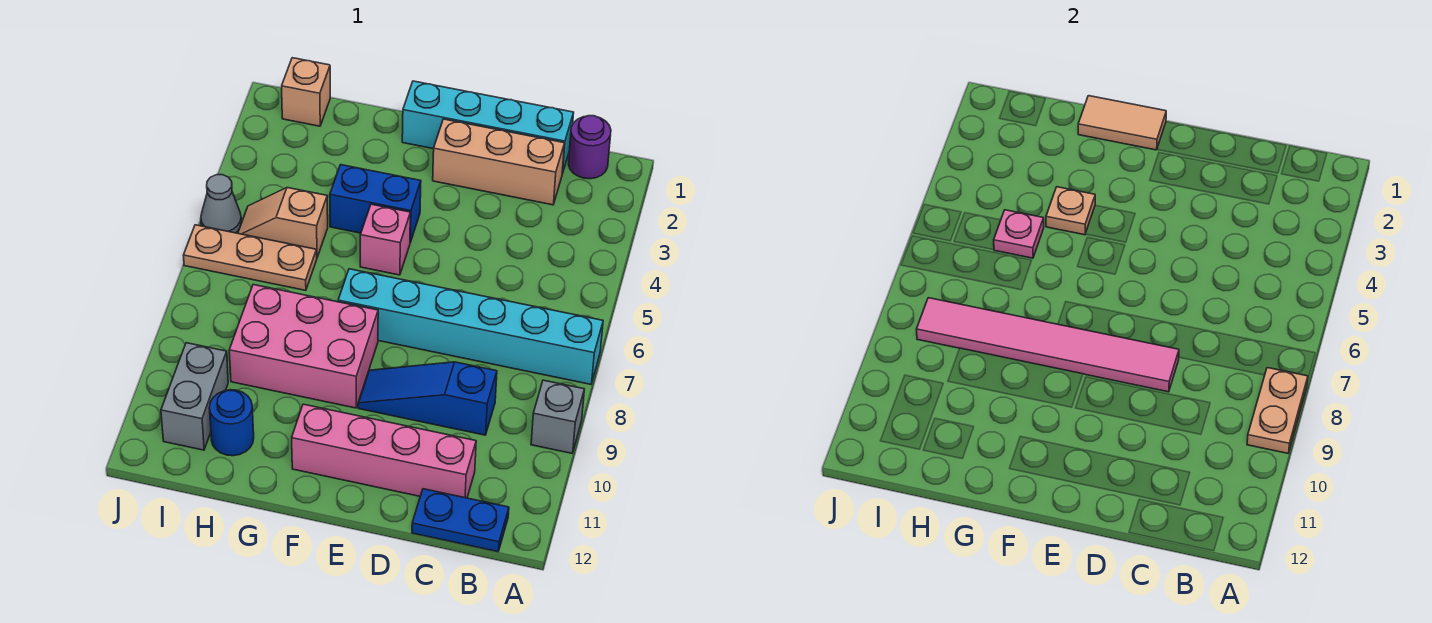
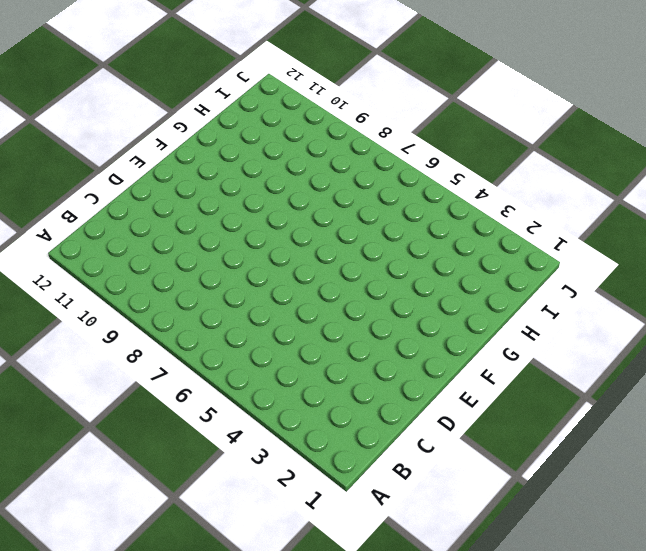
none -> cyan brick A7:F7 level 1
none -> grey brick A9 level 1
none -> purple round brick B1 level 1

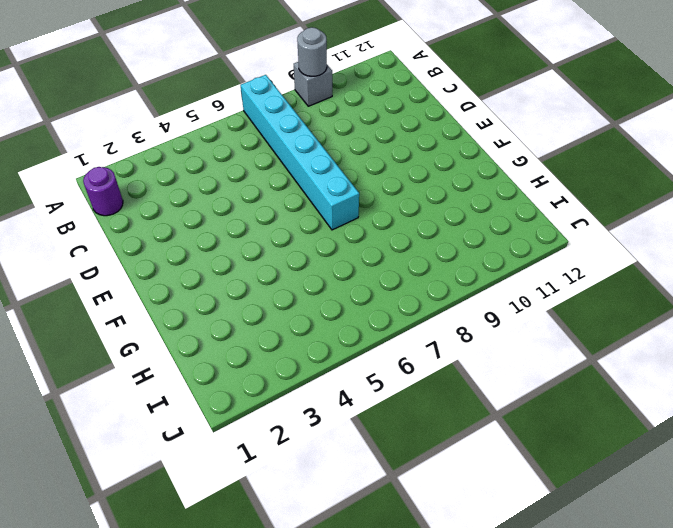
grey round brick A9 level 2 -> tan plate A8:A9 level 2
none -> blue plate B12:C12 level 1
none -> cyan brick C1:F1 level 1
none -> tan brick C2:E2 level 1

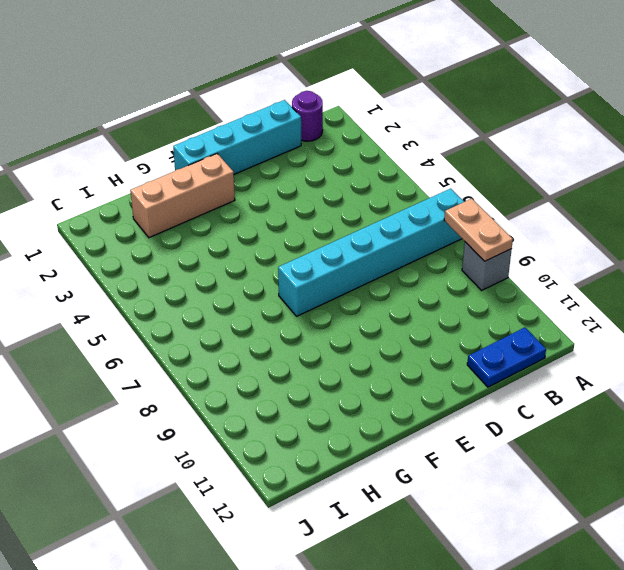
tan brick F2:H2 level 1 -> tan brick C2:E2 level 1
none -> blue slope C9:E9 level 1 top C
none -> pink brick C11:F11 level 1
none -> blue brick F4:G4 level 1

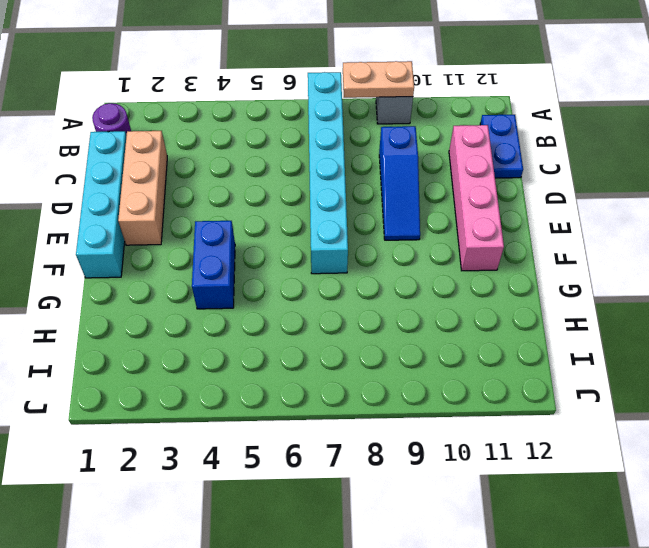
none -> pink brick F5 level 1
none -> pink brick F8:H9 level 1
none -> tan slope H5:I5 level 1 top H

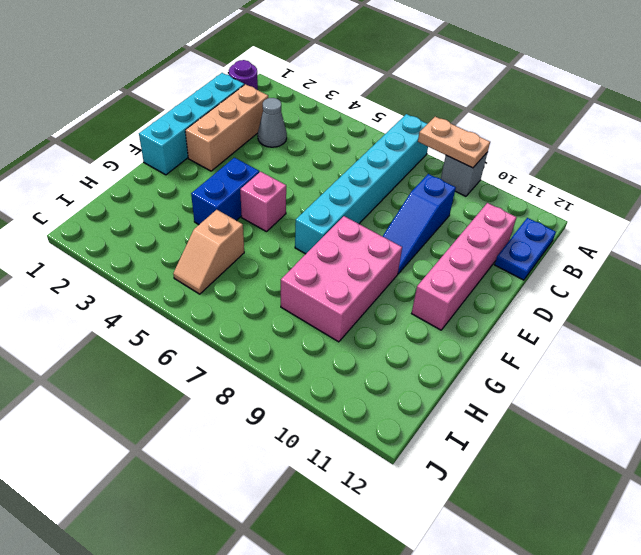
grey cone C3 level 1 -> grey cone J5 level 1
none -> tan plate H6:J6 level 1
none -> blue round brick H11 level 1
none -> tan brick I1 level 1

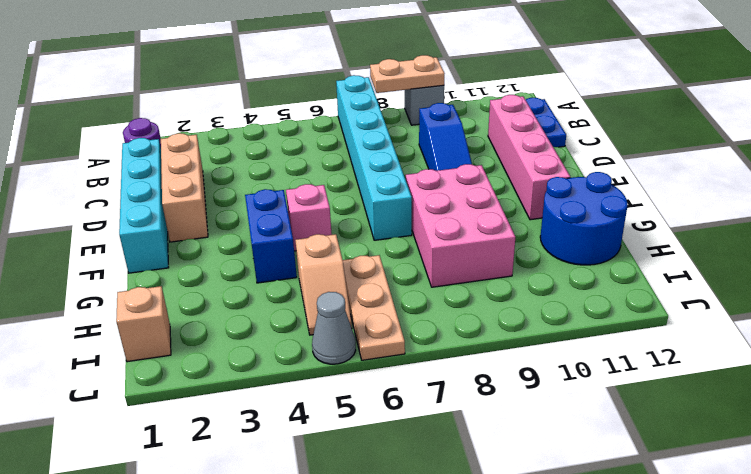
blue round brick G11:H12 level 1 -> blue round brick H11 level 1
none -> grey brick I10:I11 level 1
none -> pink tile D8:I8 level 2
none -> tan tile F1:G1 level 2

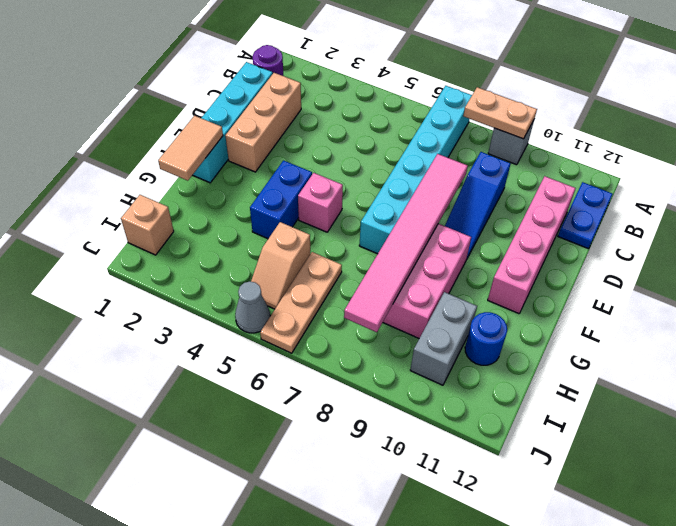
grey brick H10:I10 level 1 -> grey brick I10:I11 level 1
none -> tan plate G4 level 2
none -> pink plate H5 level 2

